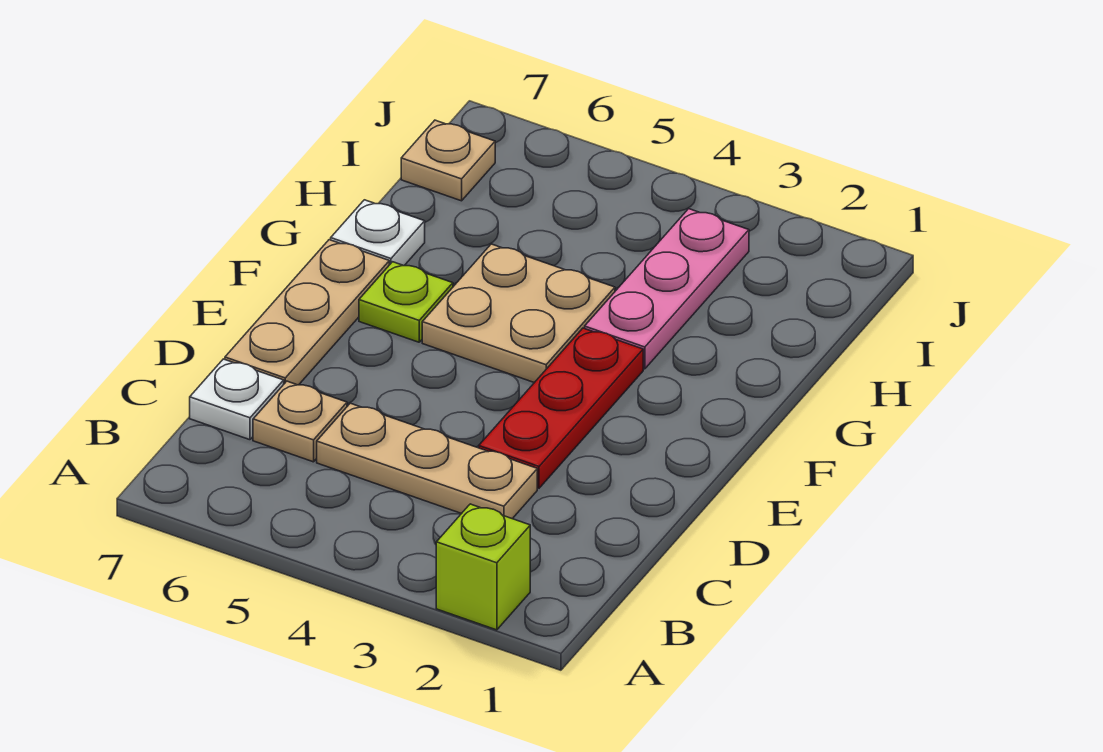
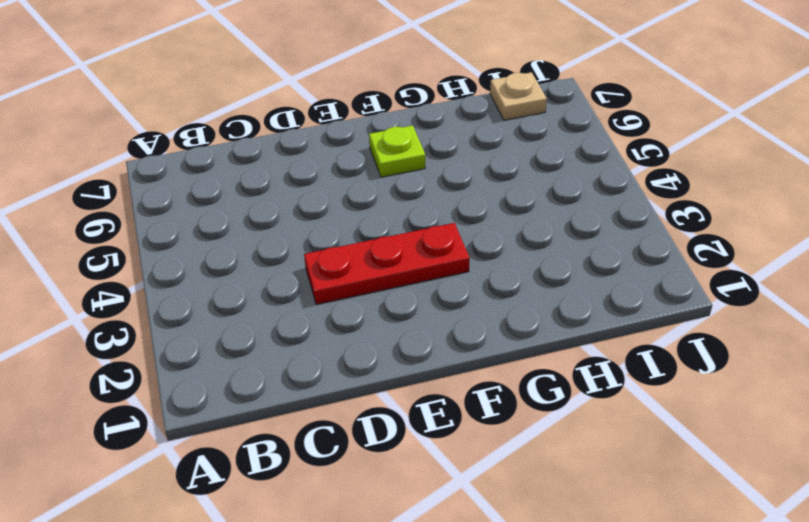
none -> lime brick A2 level 1
none -> tan plate C3:C5 level 1

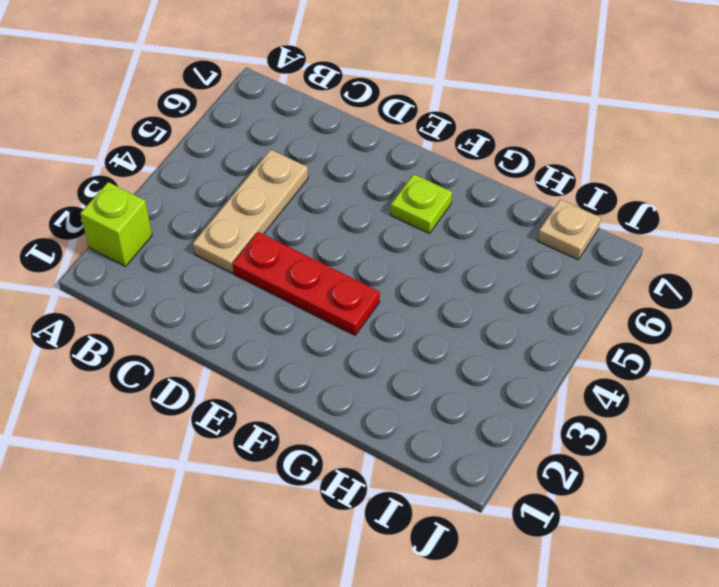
none -> tan plate C6 level 1
none -> white plate C7 level 1

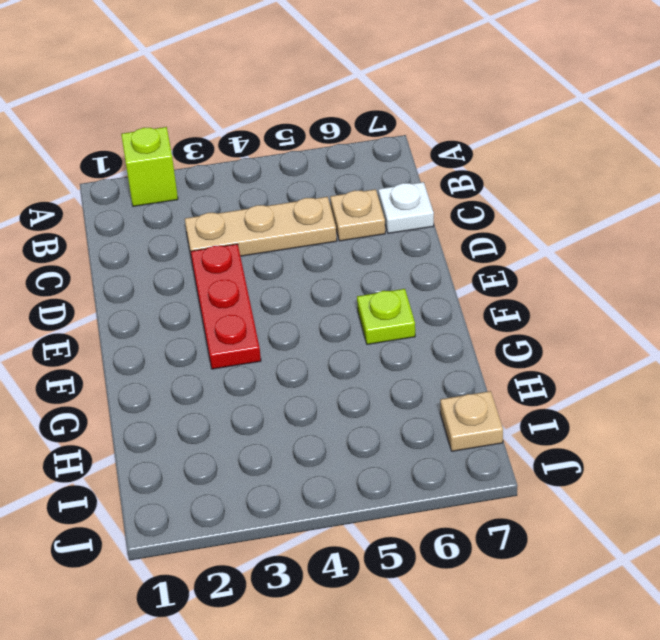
none -> tan plate D7:F7 level 1
none -> tan plate F4:G5 level 1

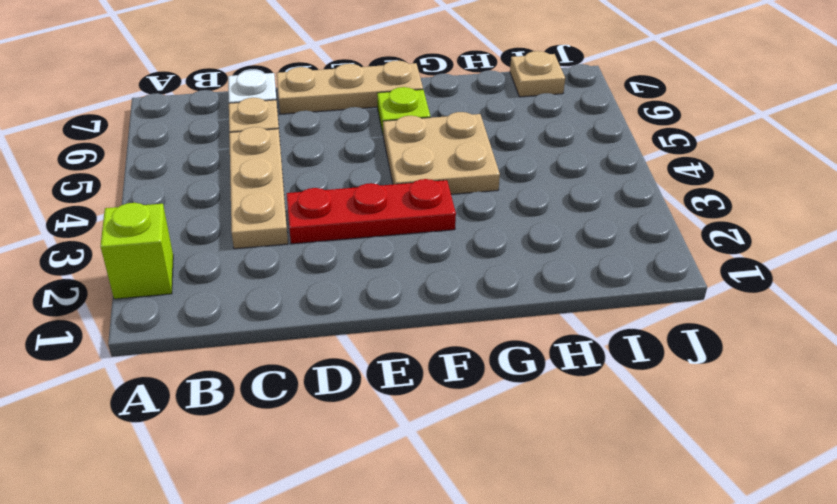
none -> pink plate G3:I3 level 1
none -> white plate G7 level 1

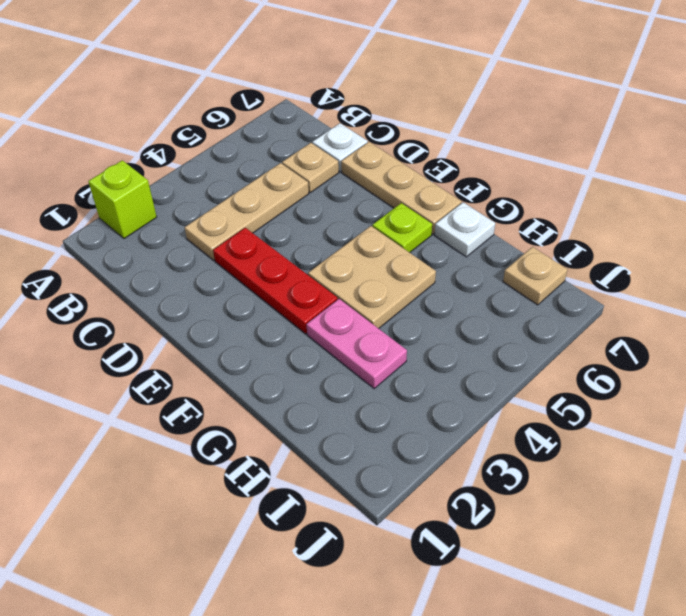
pink plate G3:H3 level 1 -> pink plate G3:I3 level 1

